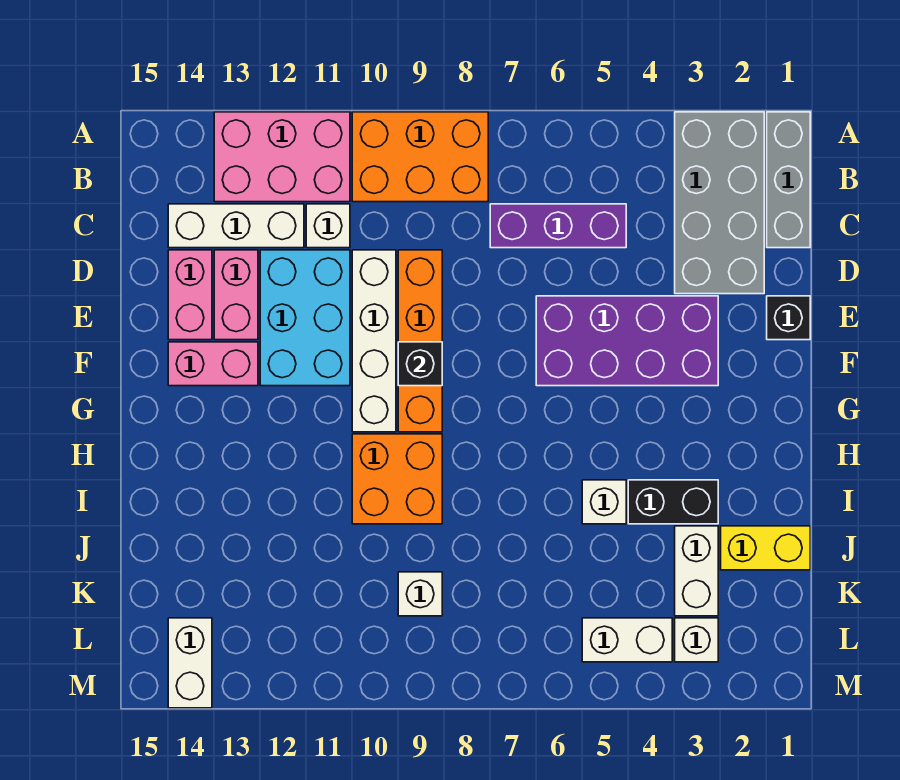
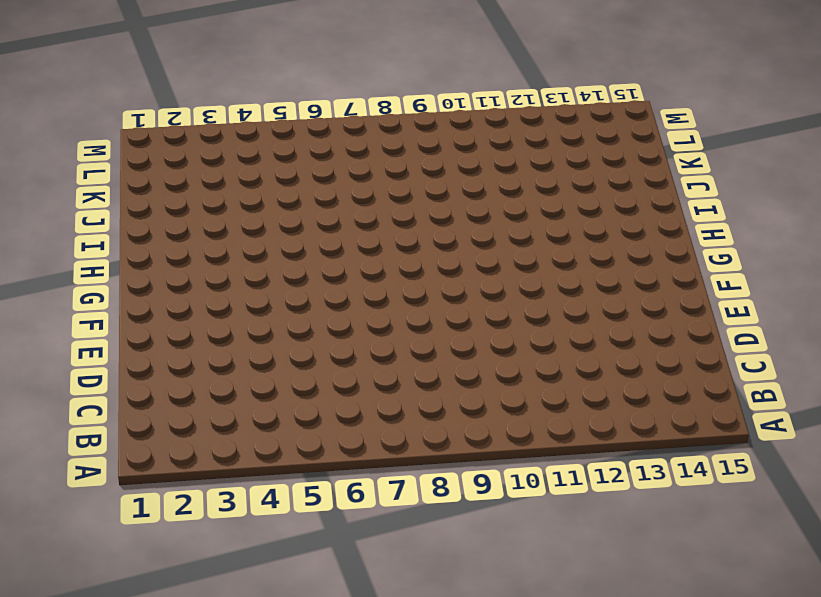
none -> grey brick A1:C1 level 1
none -> grey brick A2:D3 level 1
none -> orange brick A8:B10 level 1

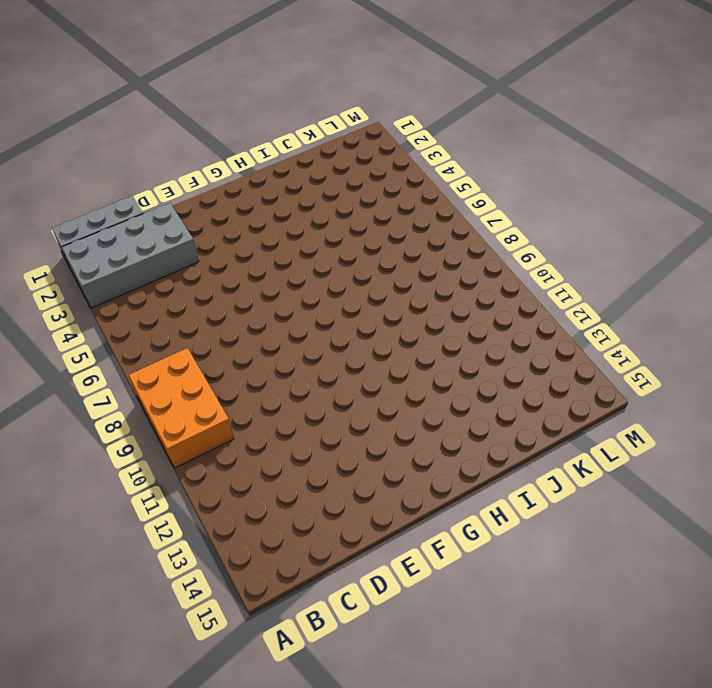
none -> pink brick A11:B13 level 1
none -> purple brick C5:C7 level 1
none -> white brick C11 level 1

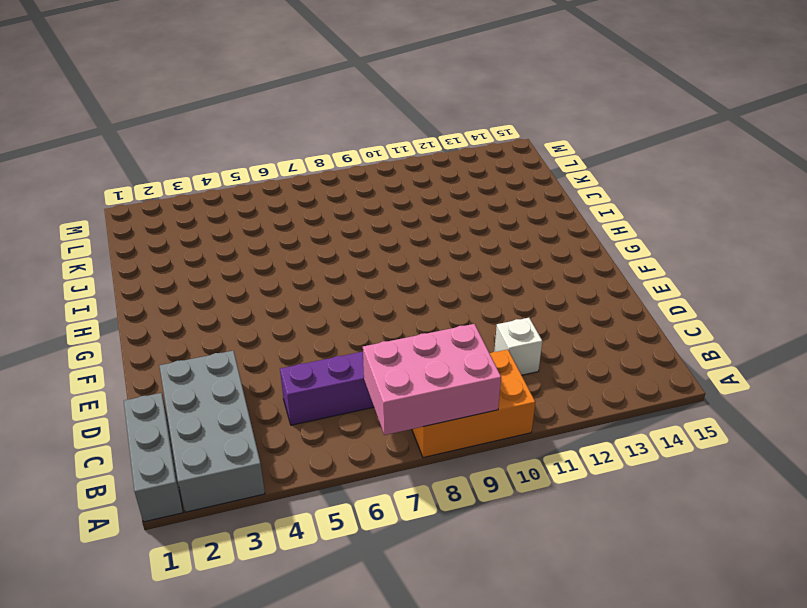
pink brick A7:B9 level 2 -> pink brick A11:B13 level 1
none -> white brick C12:C14 level 1
none -> orange brick D9:G9 level 1
none -> white brick D10:G10 level 1

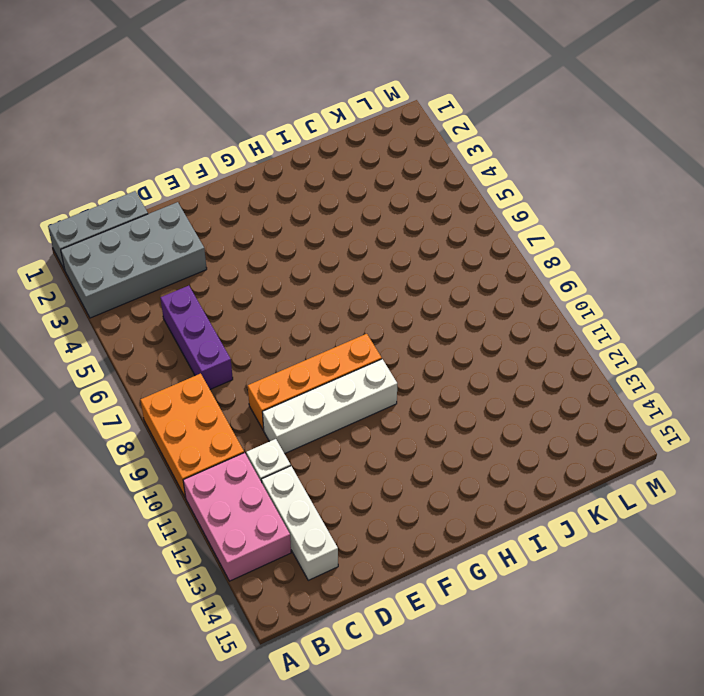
none -> cyan brick D11:F12 level 1
none -> pink brick D13:E13 level 1
none -> pink brick D14:E14 level 1

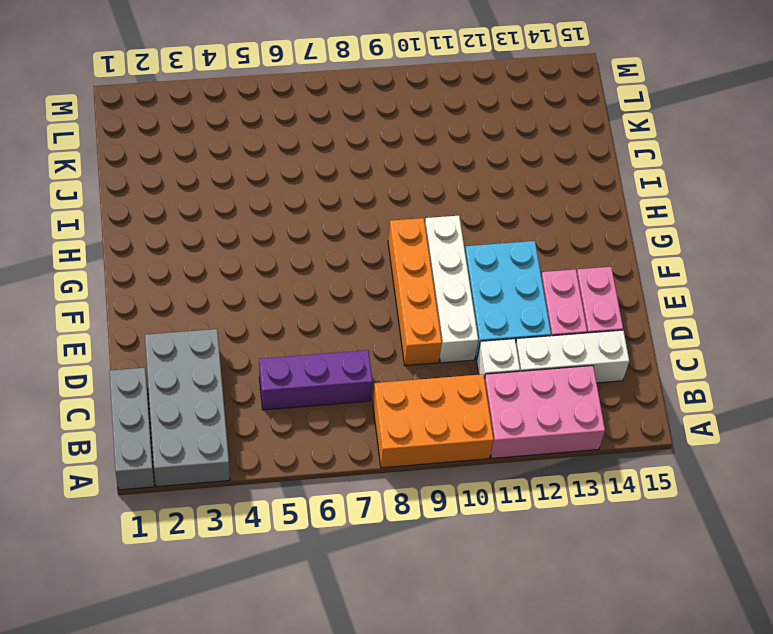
none -> black brick E1 level 1
none -> purple brick E3:F6 level 1
none -> pink brick F13:F14 level 1

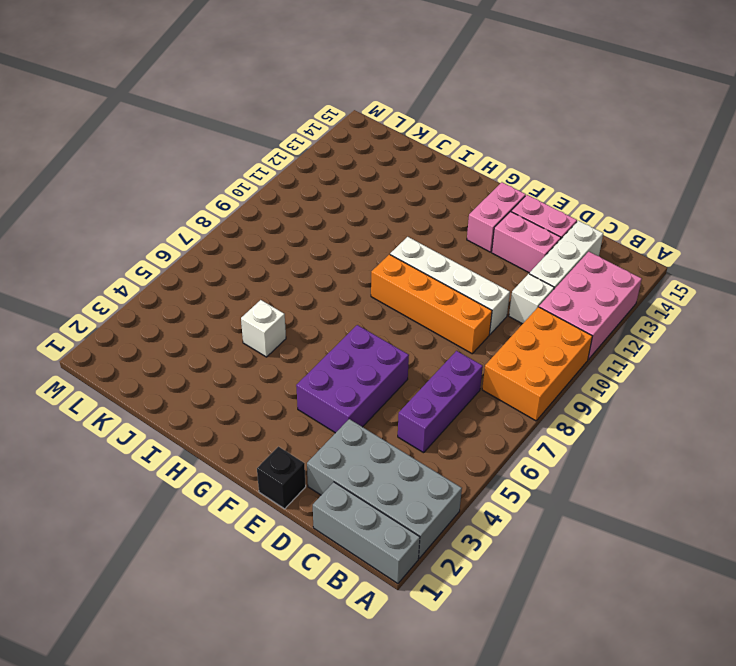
purple brick E4:F6 level 1 -> purple brick E3:F6 level 1
none -> cyan brick D11:F12 level 1
none -> orange brick H9:I10 level 1
none -> black brick I3:I4 level 1

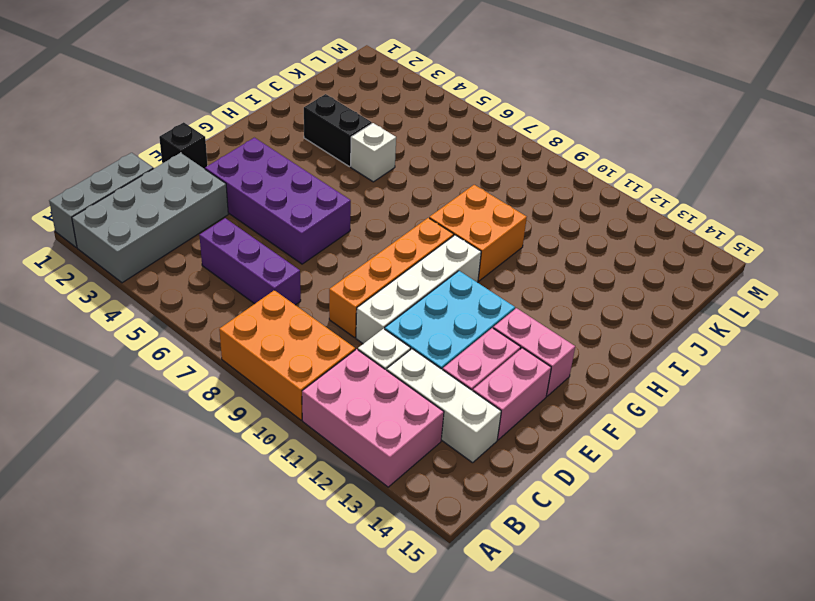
none -> yellow brick J1:J2 level 1
none -> white brick J3:K3 level 1
none -> white brick K9 level 1

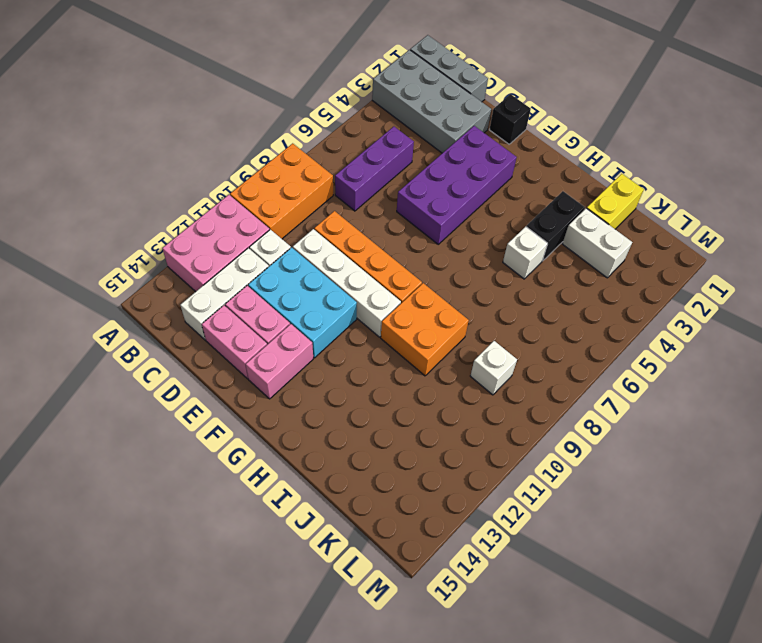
none -> white brick L3 level 1
none -> white brick L4:L5 level 1
none -> white brick L14:M14 level 1

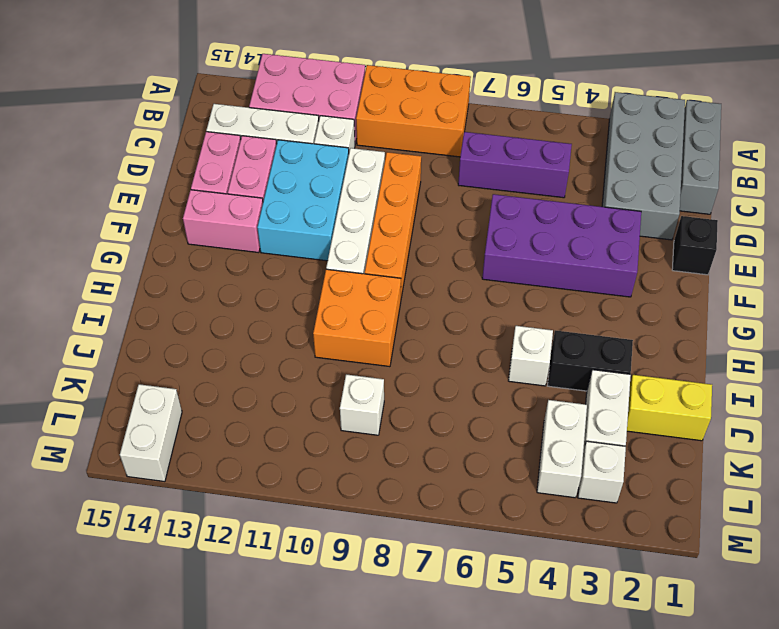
white brick K4:L4 level 1 -> white brick L4:L5 level 1
none -> black brick F9 level 2

